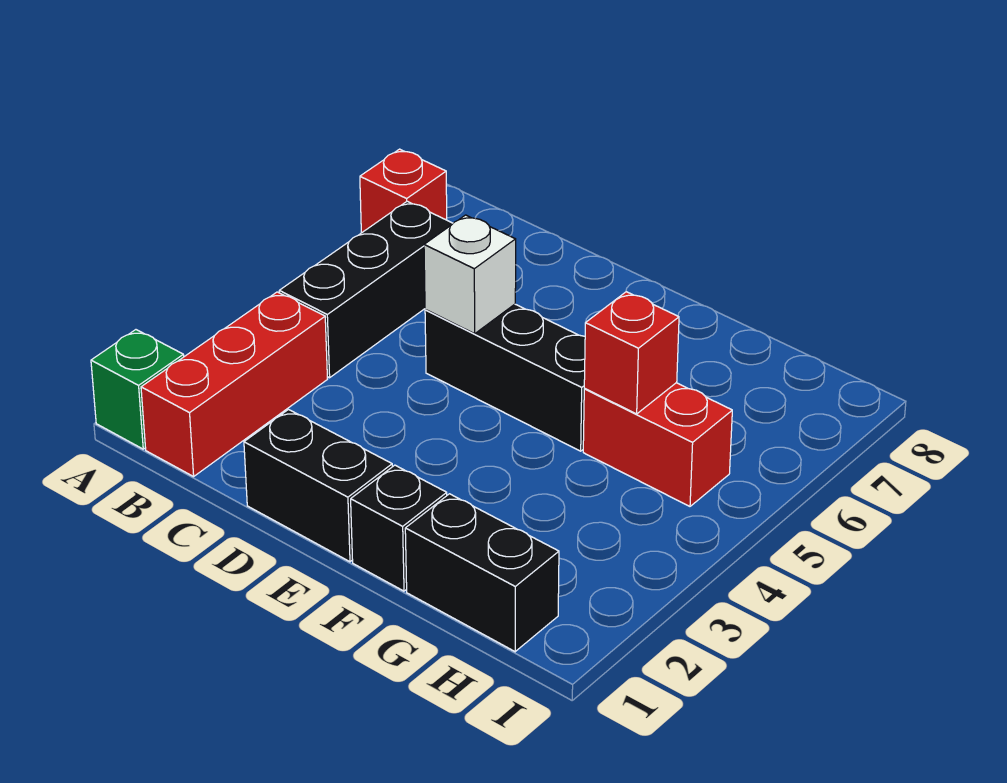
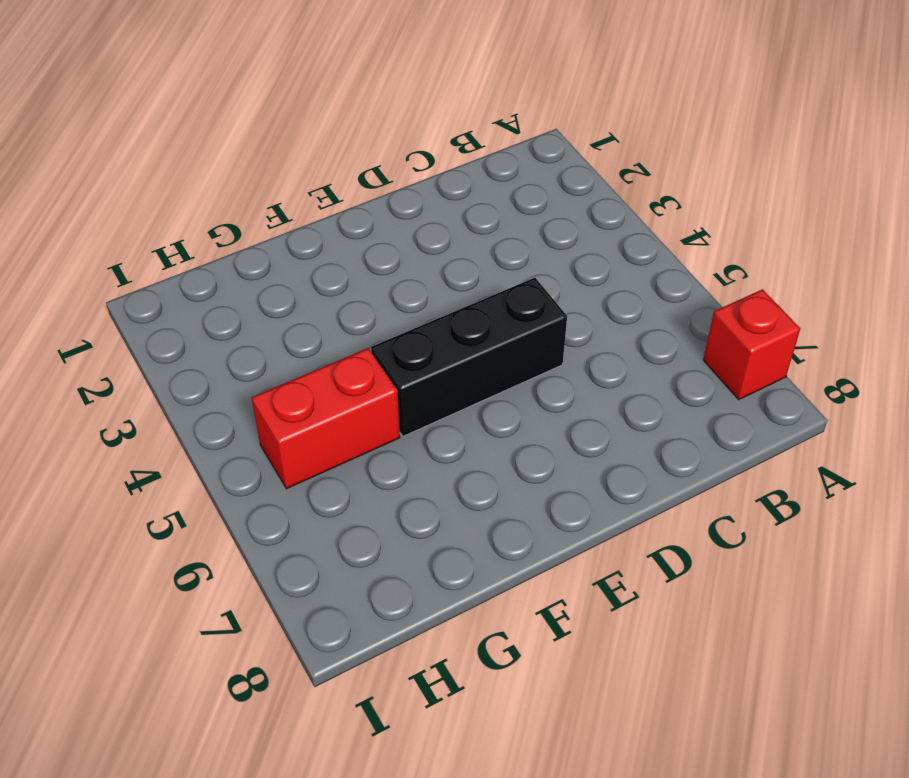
none -> green brick A1 level 1
none -> red brick B1:B3 level 1

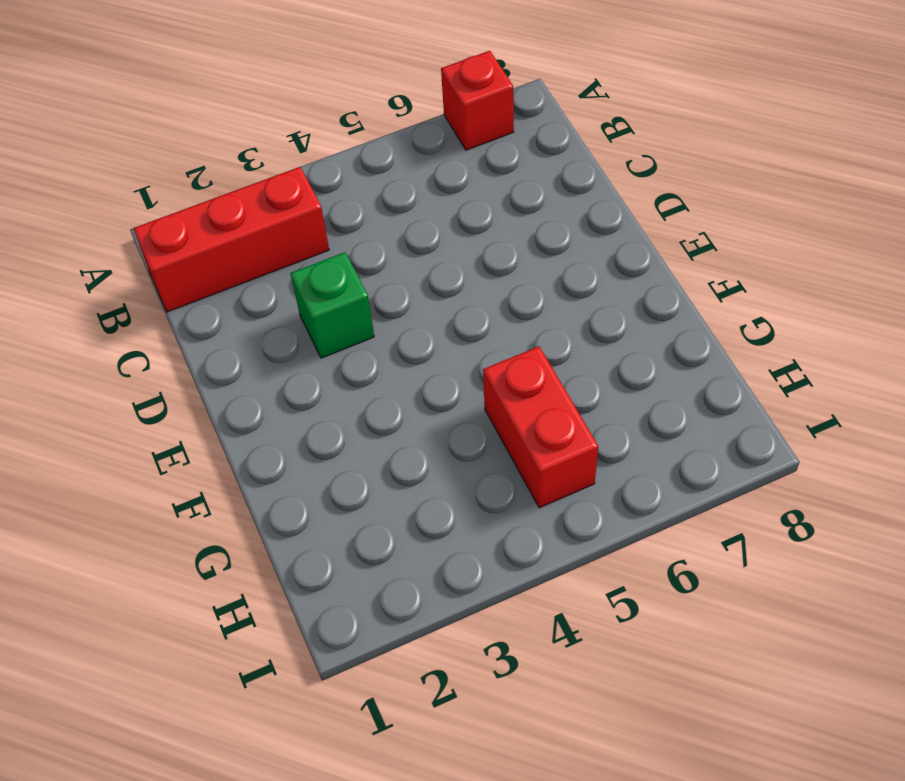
green brick D3 level 1 -> green brick A1 level 1
none -> black brick B4:B6 level 1
none -> black brick D1:E1 level 1

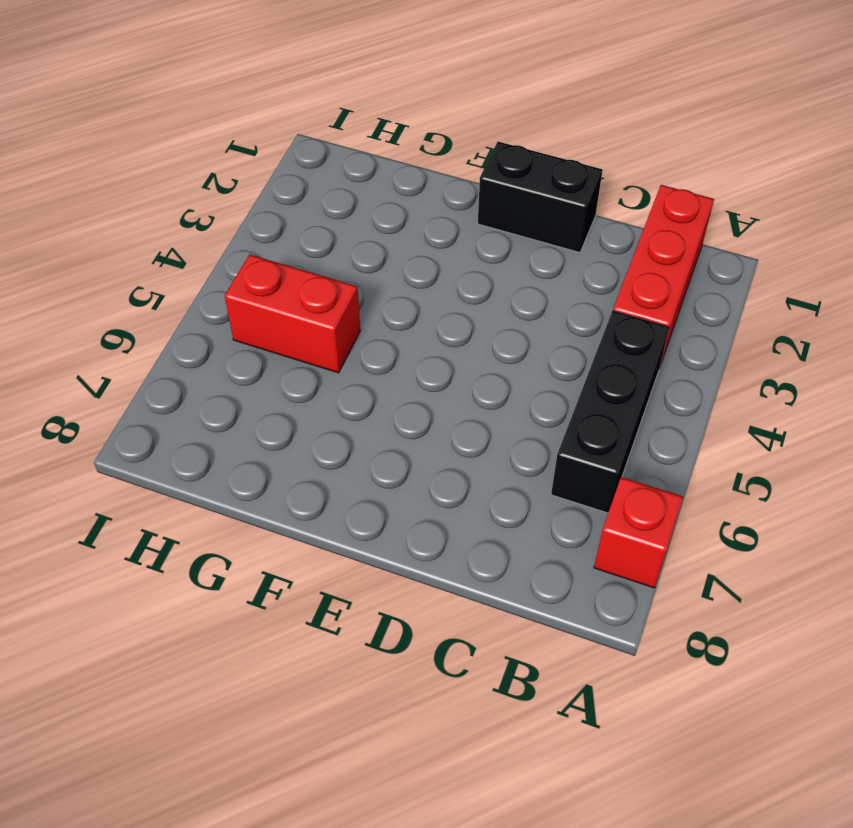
none -> green brick A1 level 1
none -> black brick D5:F5 level 1

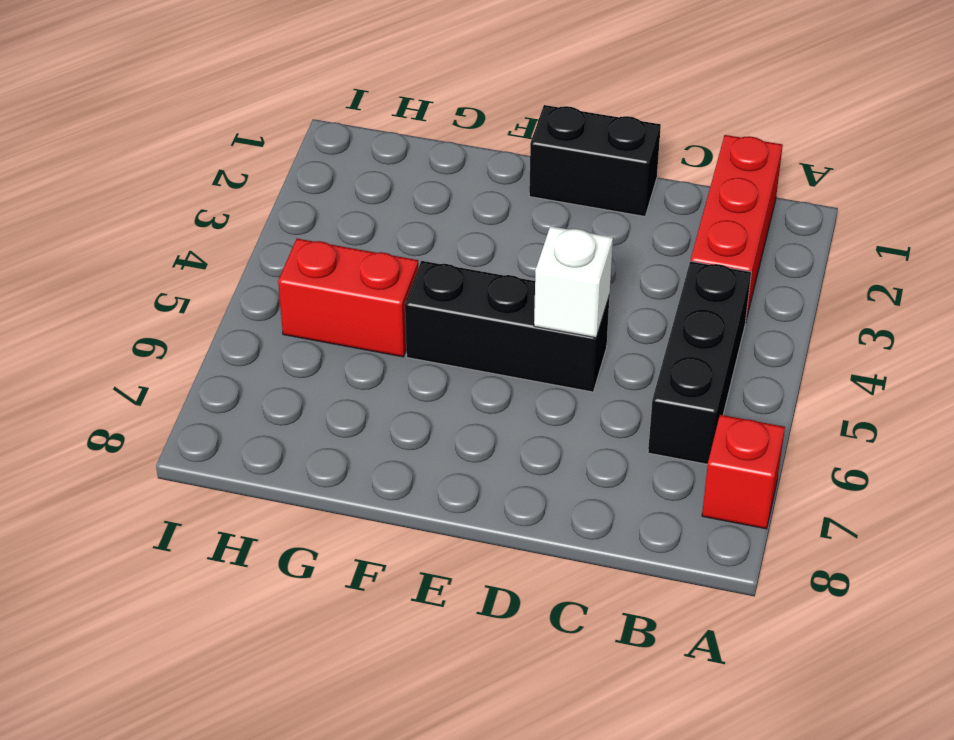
none -> green brick A1 level 1
none -> black brick F1 level 1

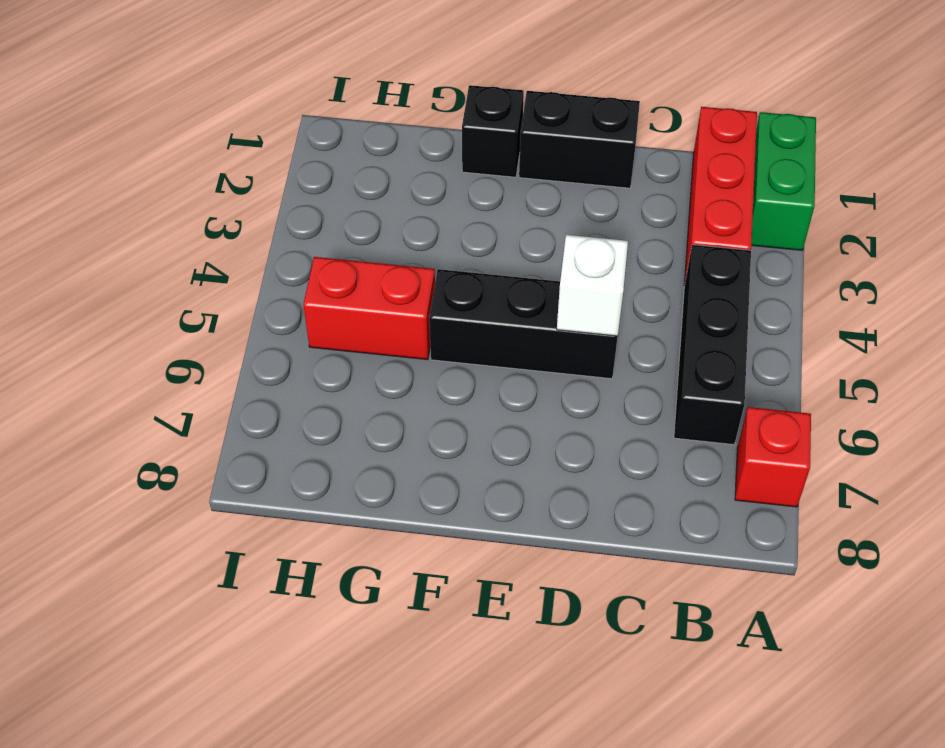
green brick A1:A2 level 1 -> green brick A1 level 1
none -> black brick G1:H1 level 1
none -> red brick G5 level 2

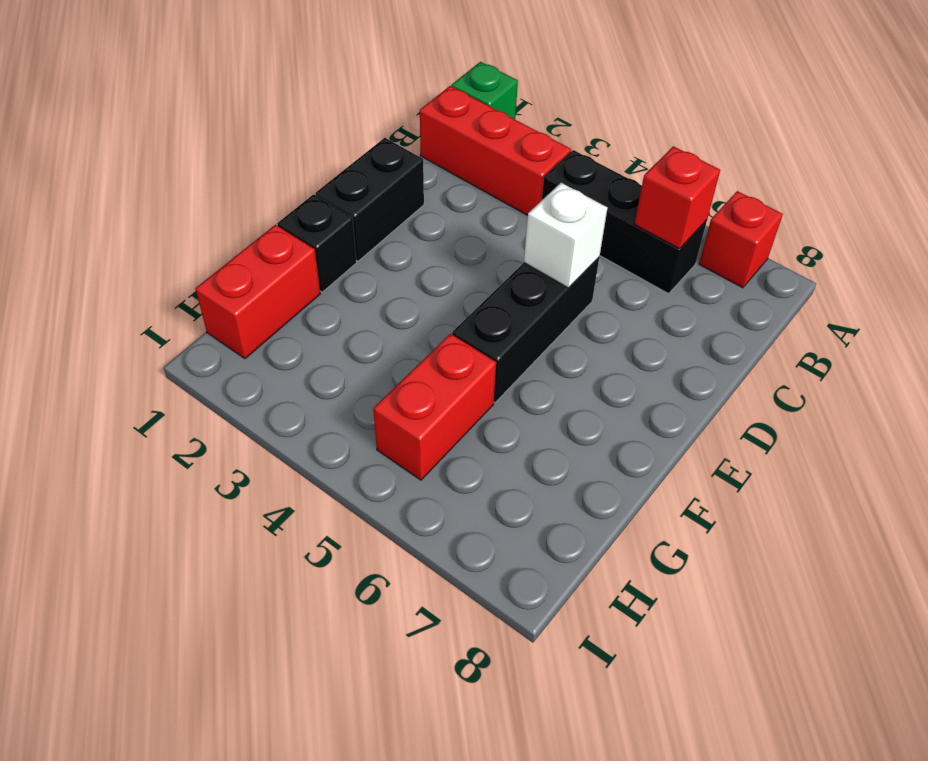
red brick B6 level 2 -> red brick G5 level 2
red brick G1:H1 level 1 -> black brick G1:H1 level 1

